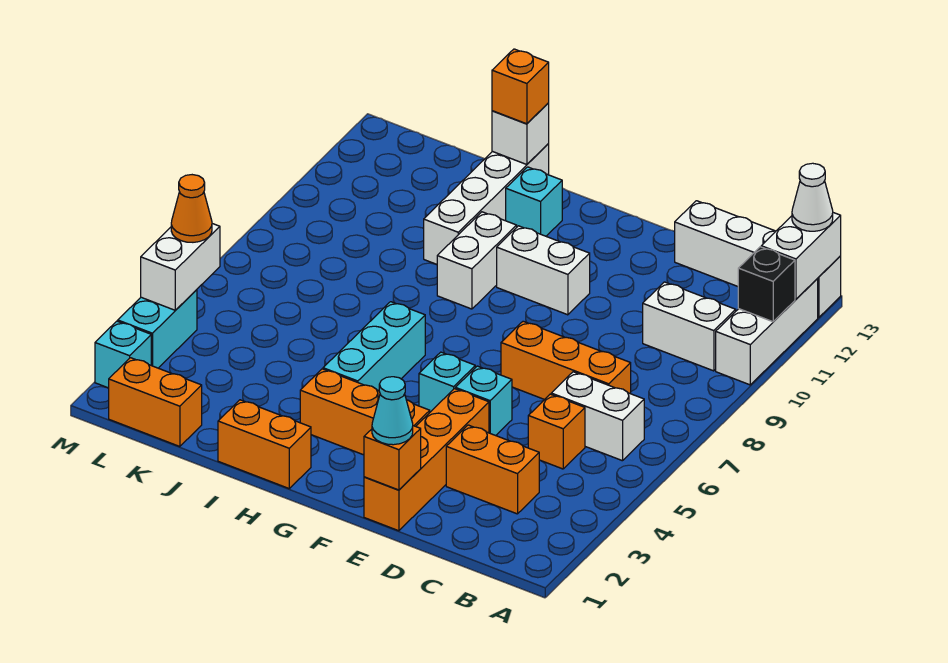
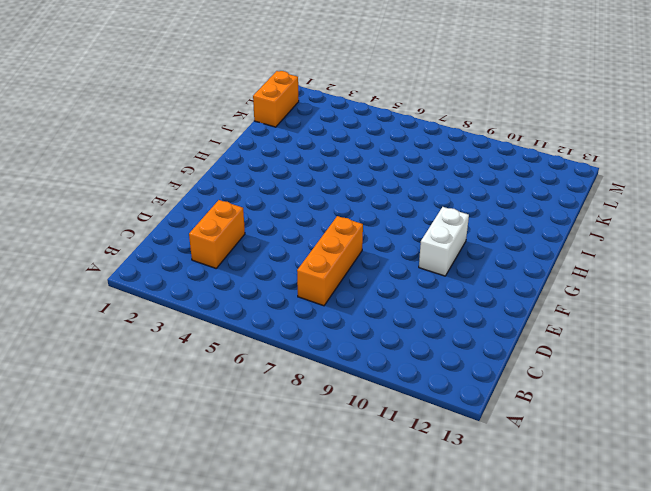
none -> white brick A10:A12 level 1
none -> white brick A13:D13 level 1
none -> white brick B6:C6 level 1

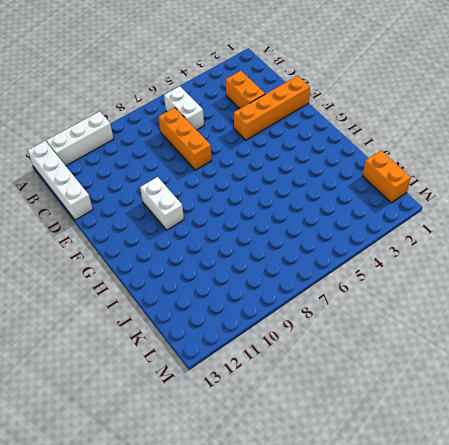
none -> white brick B10:C10 level 1
none -> orange brick C5 level 1
none -> cyan brick E5 level 1

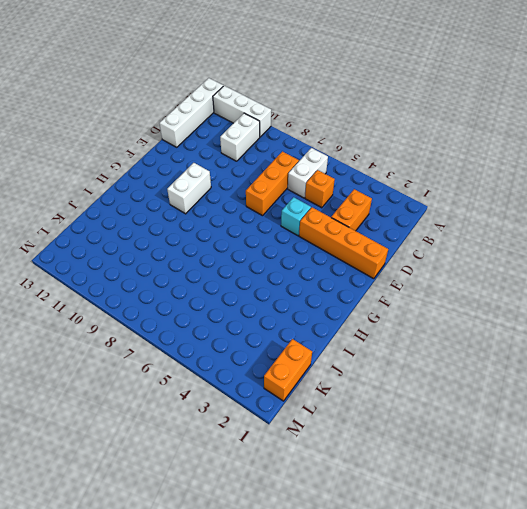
none -> orange brick F3:H3 level 1
none -> cyan brick F5 level 1
none -> orange brick H1:I1 level 1

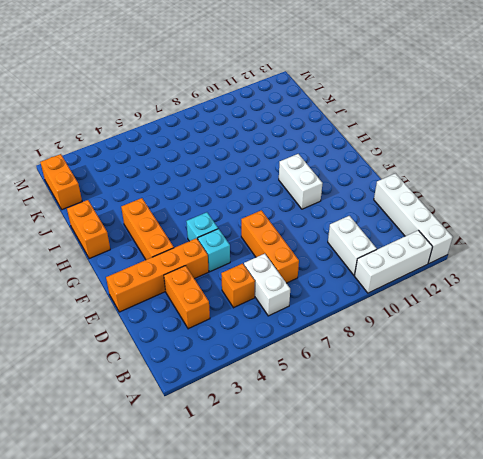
none -> cyan brick H4:H6 level 1
none -> white brick H9:H10 level 1
none -> cyan brick H12 level 1

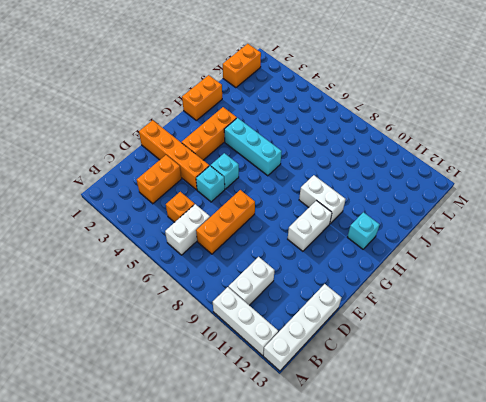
none -> white brick I10:I13 level 1
none -> cyan brick M2 level 1
none -> cyan brick M3:M4 level 1

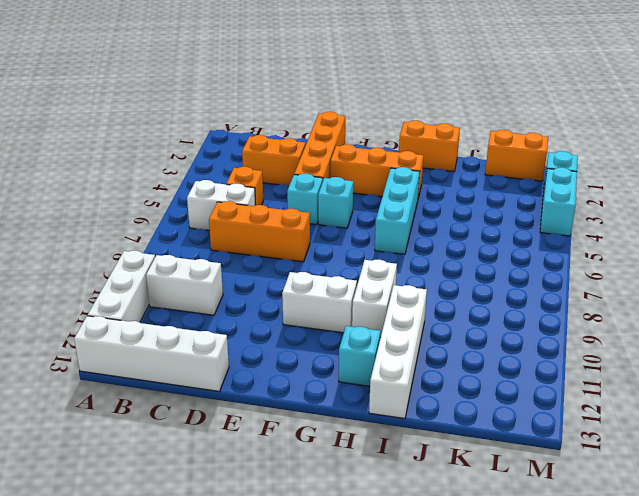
none -> black brick A11 level 2
none -> white brick A12:A13 level 2
none -> orange brick E1 level 2

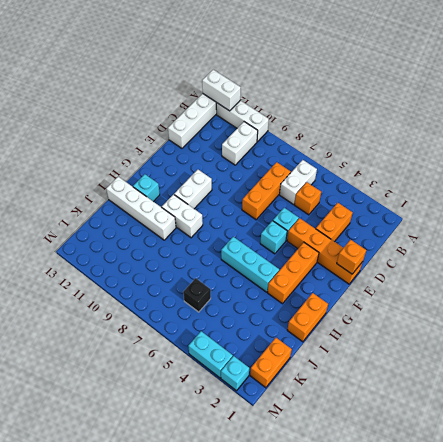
black brick K6 level 1 -> black brick A11 level 2
none -> white brick I13 level 2
none -> white brick M4:M5 level 2
none -> white cone A13 level 3

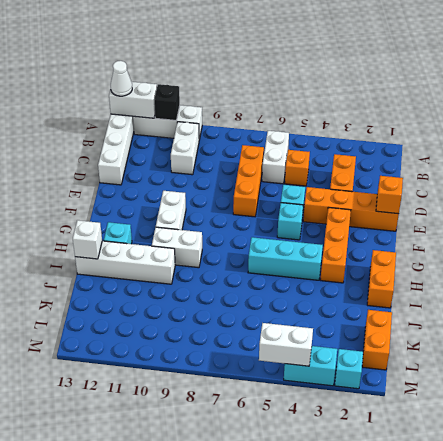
none -> cyan cone E1 level 3
none -> orange brick I13 level 3
none -> orange cone M5 level 3

